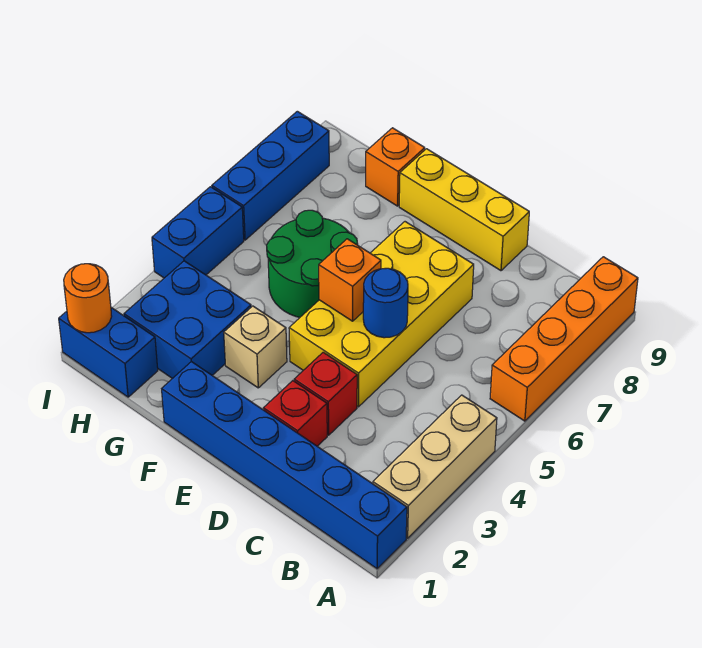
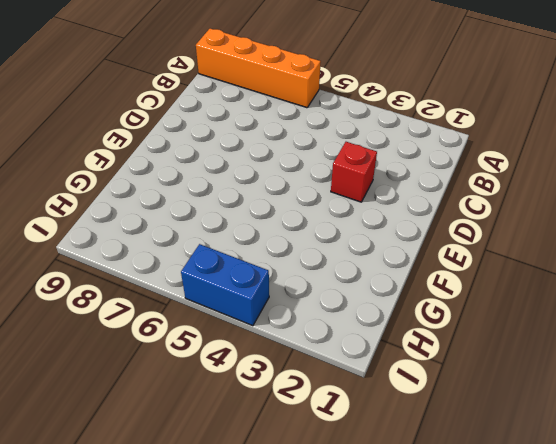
none -> blue brick A1:F1 level 1
none -> tan brick A2:A4 level 1
none -> red brick D2 level 1

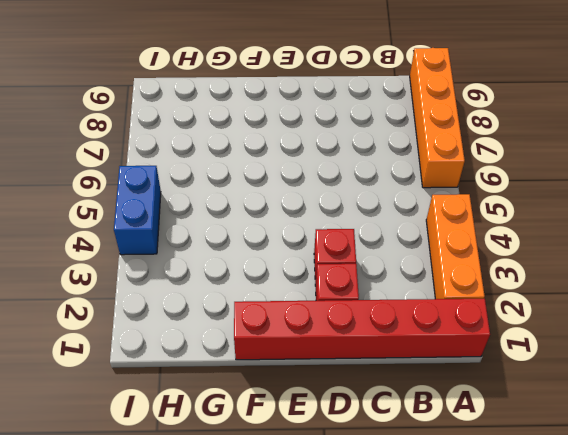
red brick A1:F1 level 1 -> blue brick A1:F1 level 1
orange brick A2:A4 level 1 -> tan brick A2:A4 level 1
none -> yellow brick D4:E7 level 1
none -> yellow brick D9:F9 level 1
none -> tan brick F3 level 1

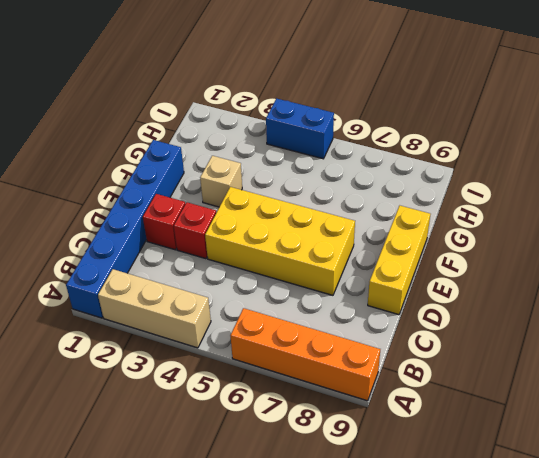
none -> green round brick F5:G6 level 1
none -> blue brick G2:H3 level 1
none -> orange brick G9 level 1

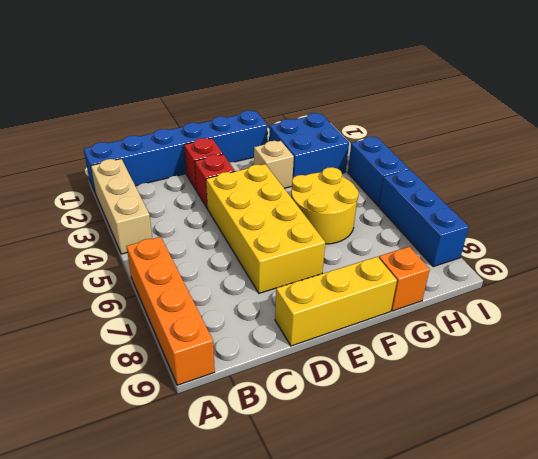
yellow round brick F5:G6 level 1 -> green round brick F5:G6 level 1
none -> blue brick H1:I1 level 1
none -> blue round brick D5 level 2
none -> orange brick E5 level 2

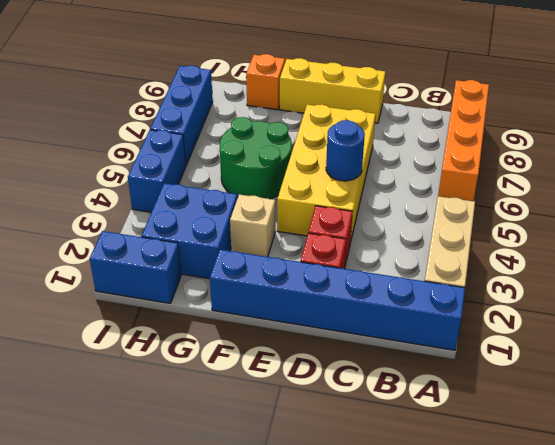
none -> orange brick E5 level 2
none -> orange round brick I1 level 2

